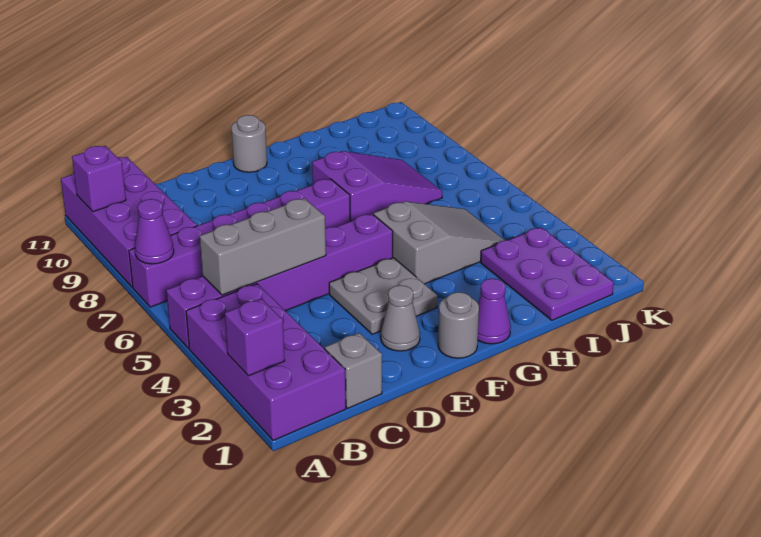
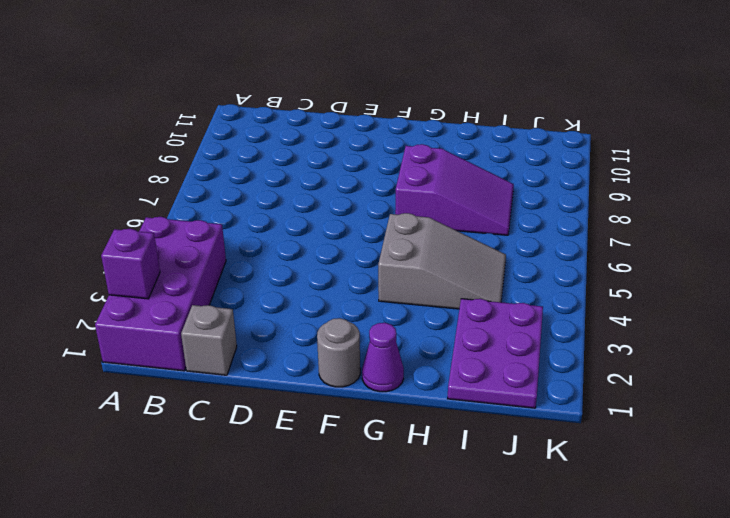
none -> purple brick A5:F5 level 1
none -> purple brick A7:F7 level 1
none -> purple brick A8:B11 level 1

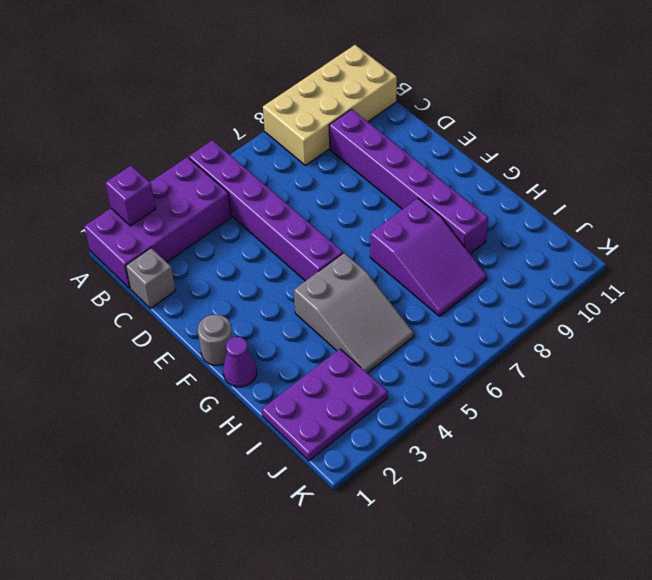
tan brick A8:B11 level 1 -> purple brick A8:B11 level 1
purple brick C9:H9 level 1 -> purple brick A7:F7 level 1
none -> grey cone E2 level 1
none -> grey plate E3:F4 level 1
none -> grey round brick F11 level 1

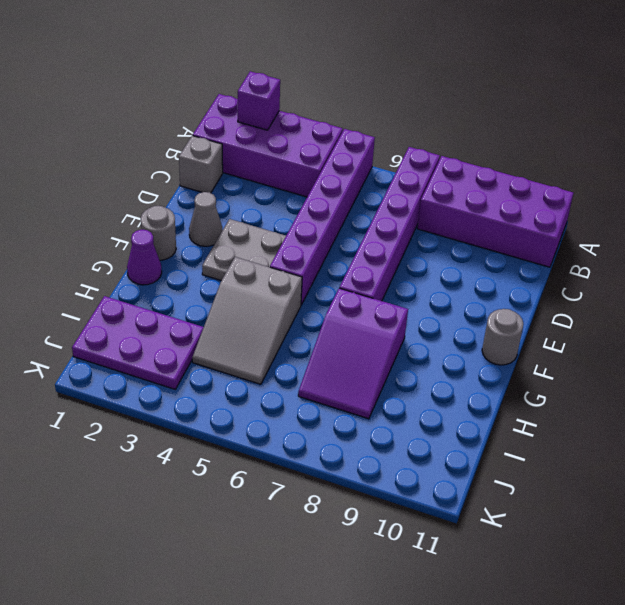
none -> purple cone A7 level 2
none -> purple brick A10 level 2
none -> grey brick B5:D5 level 2

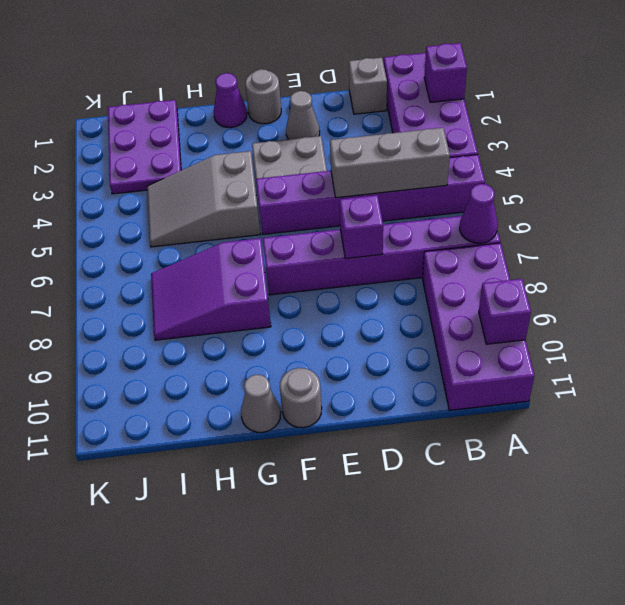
purple brick D7 level 2 -> none
grey cone G11 level 1 -> none

